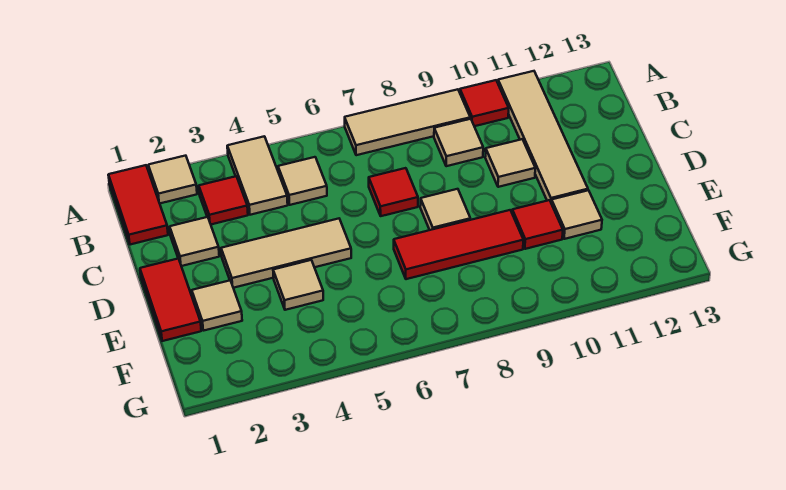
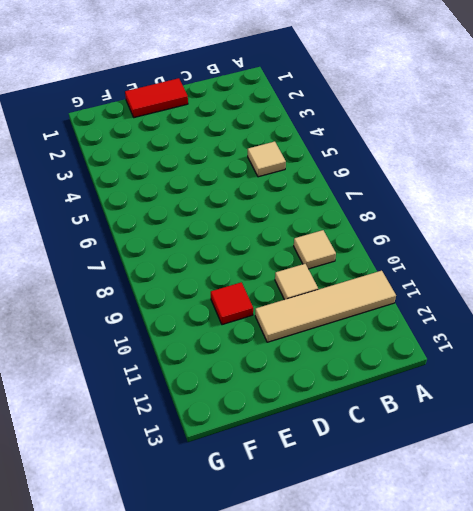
none -> red tile A1:B1 level 1
none -> tan tile A2 level 1
none -> tan tile A4:B4 level 1

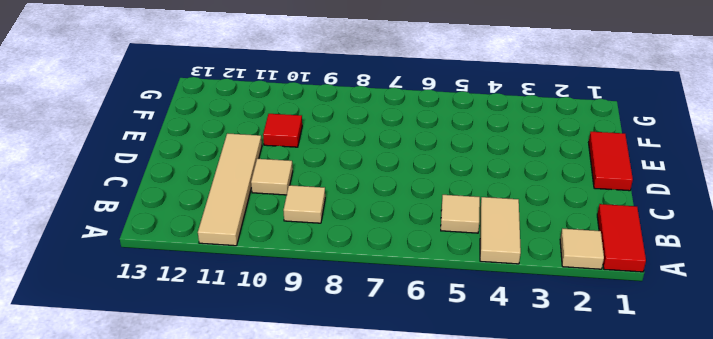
none -> tan tile A7:A9 level 1
none -> red tile A10 level 1
none -> red tile B3 level 1

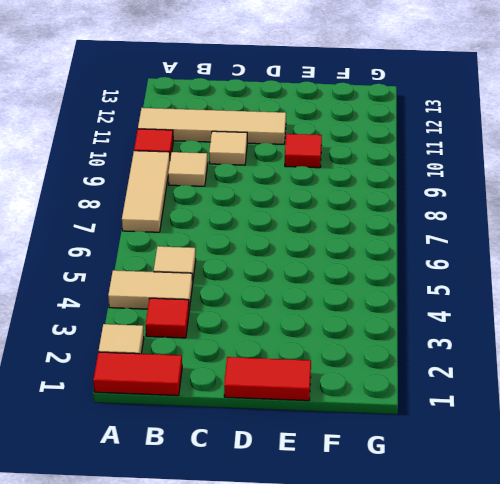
none -> tan tile C2 level 1
none -> red tile C7 level 1
none -> tan tile D3:D5 level 1

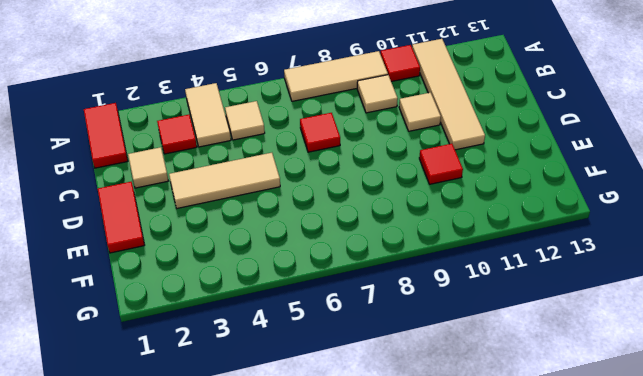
none -> tan tile A2 level 1
none -> tan tile D8 level 1
none -> tan tile E2 level 1

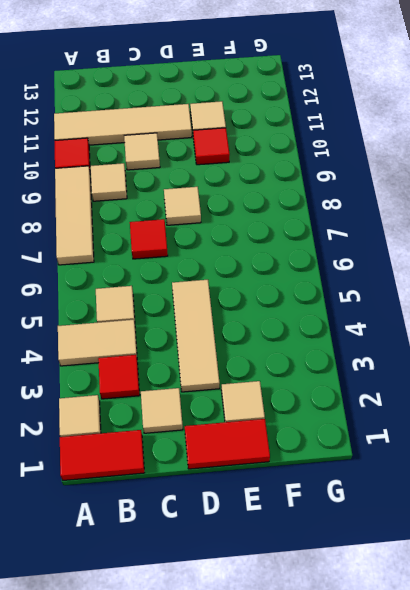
none -> tan tile E4 level 1
none -> red tile E7:E9 level 1

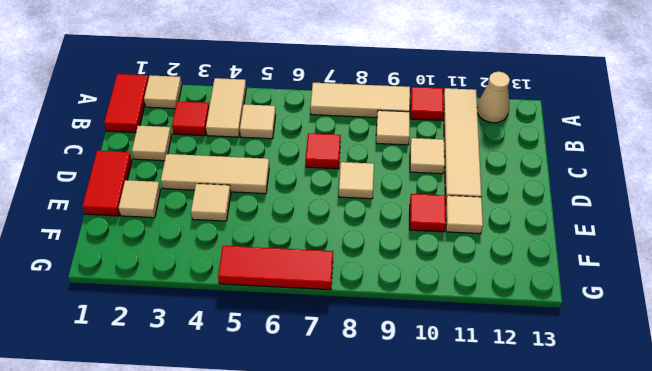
tan cone A12 level 1 -> none
red tile G5:G7 level 1 -> red tile E7:E9 level 1

